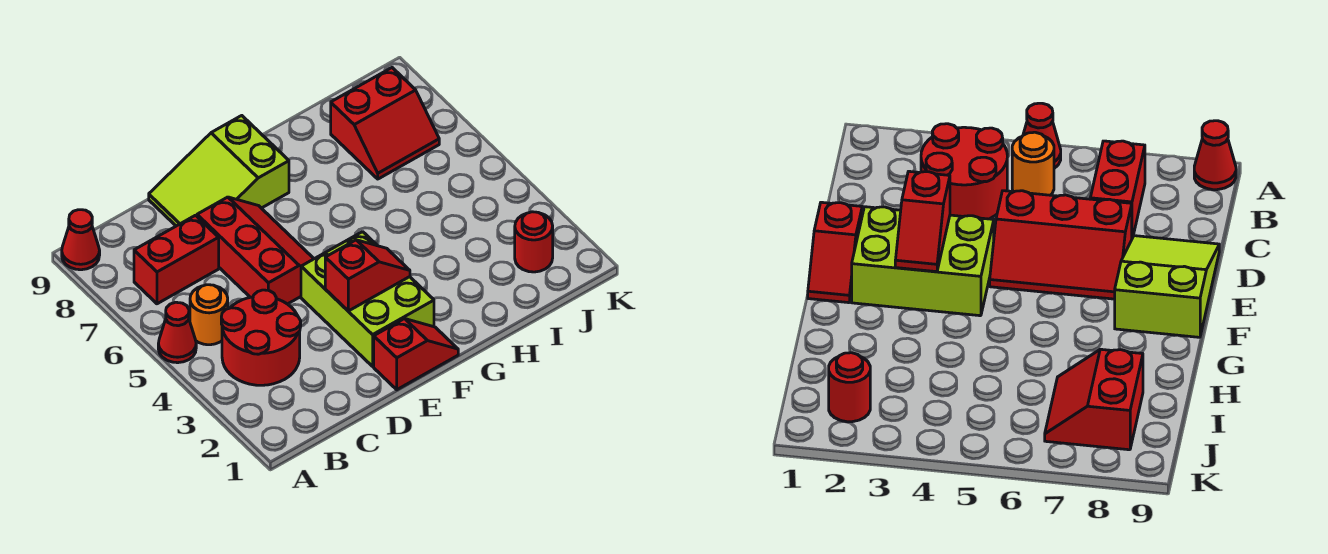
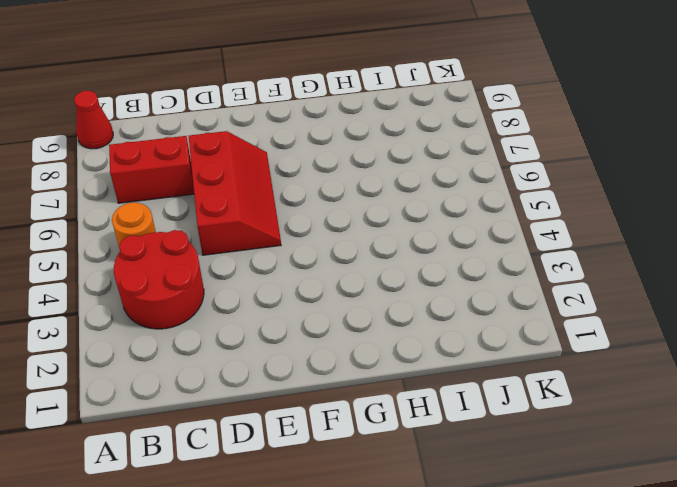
none -> red cone A5 level 1
none -> lime slope D8:F9 level 1 top F
none -> red slope E1:F1 level 1 top E

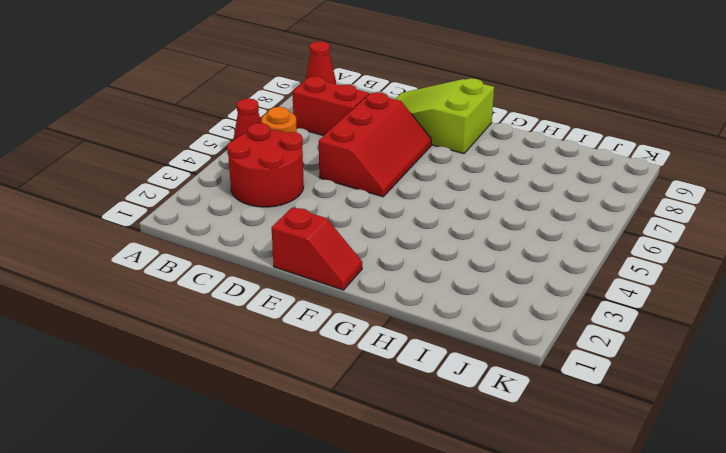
none -> lime brick E2:F4 level 1
none -> red slope I7:J8 level 1 top 8
none -> red round brick J2 level 1

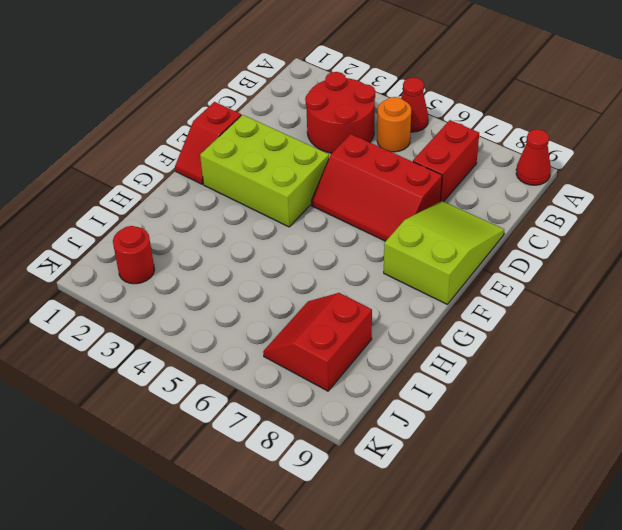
none -> red slope E3:F3 level 2 top E

